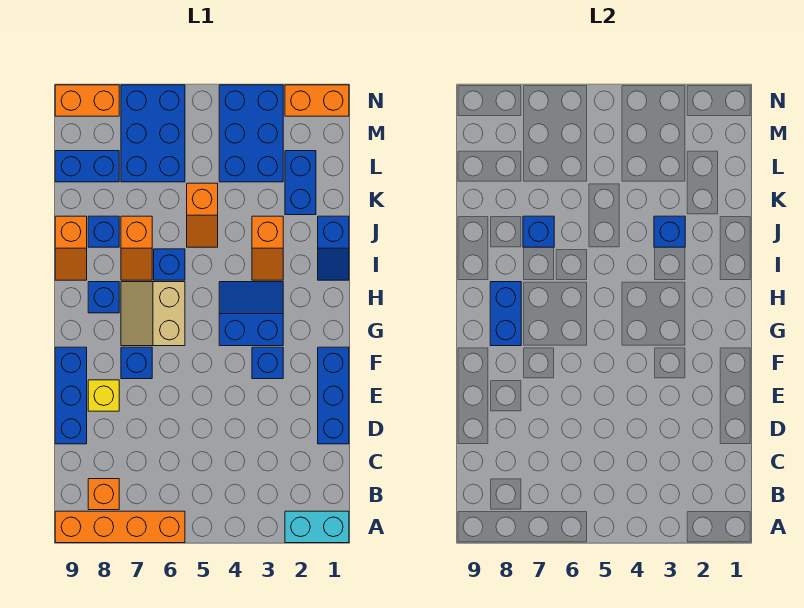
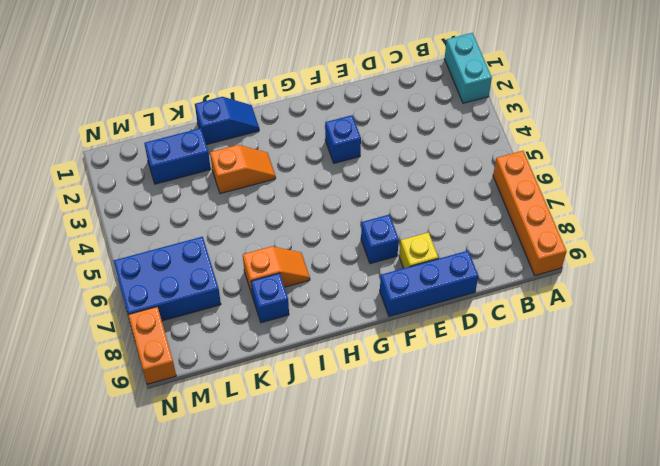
none -> orange brick B8 level 1
none -> blue brick D1:F1 level 1
none -> blue slope G3:H4 level 1 top G

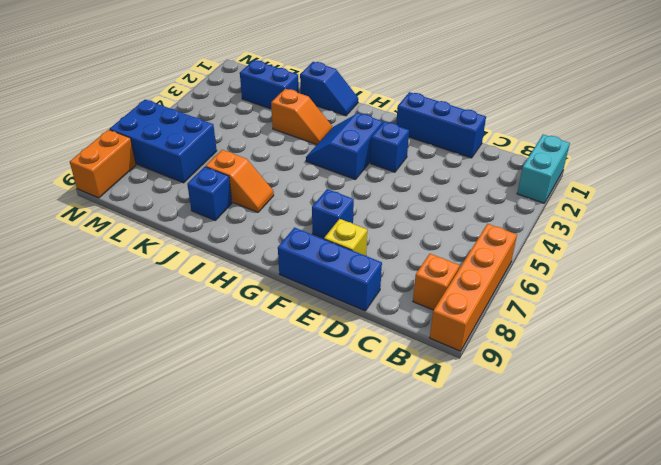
none -> tan slope G6:H7 level 1 top 6
none -> blue brick H8 level 1
none -> blue brick I6 level 1

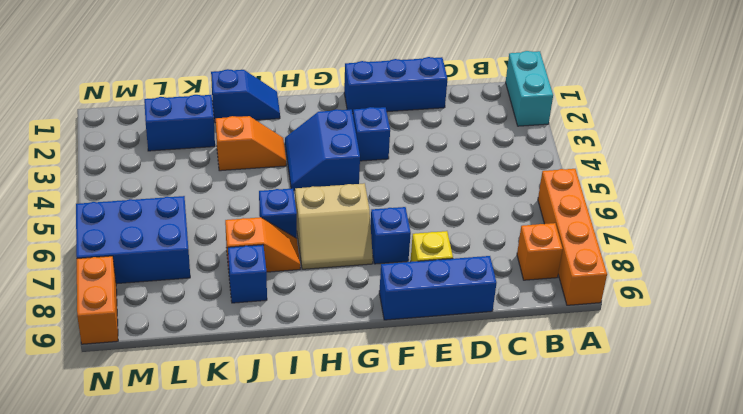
none -> blue brick H8 level 1
none -> orange slope I9:J9 level 1 top J
none -> orange slope J5:K5 level 1 top K

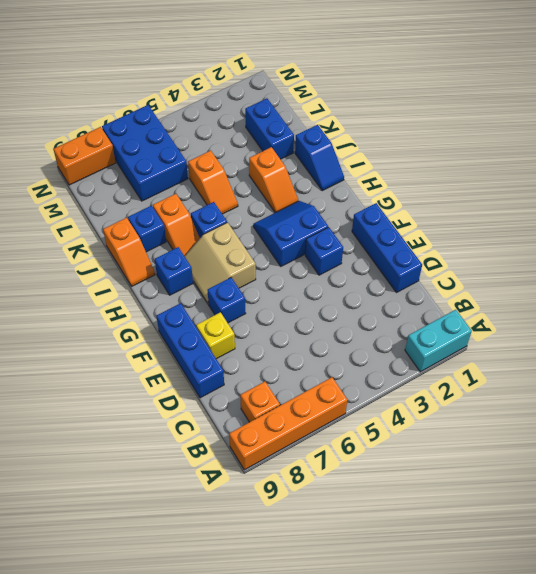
none -> blue brick L3:N4 level 1
none -> blue brick L8:L9 level 1
none -> orange brick N1:N2 level 1

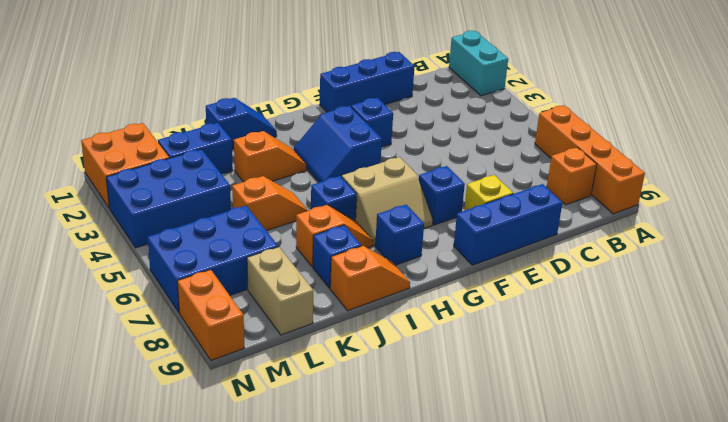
tan brick L8:L9 level 1 -> blue brick L8:L9 level 1
orange brick M1:N2 level 1 -> orange brick N1:N2 level 1
none -> blue brick G8:H8 level 2
none -> blue brick J3 level 2
none -> blue brick J7 level 2

